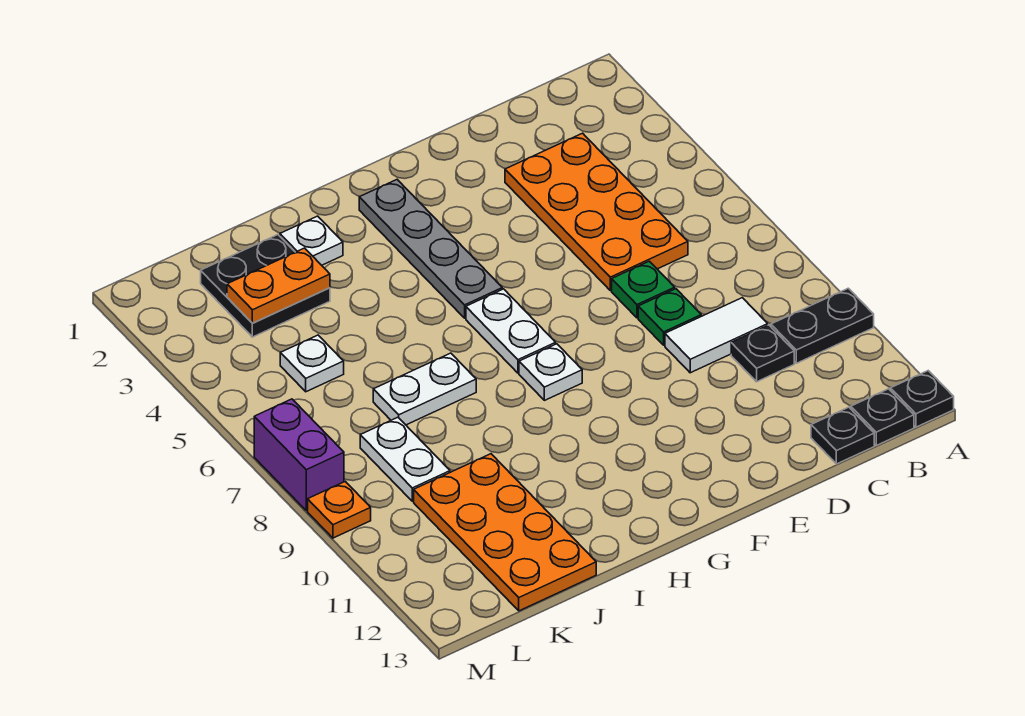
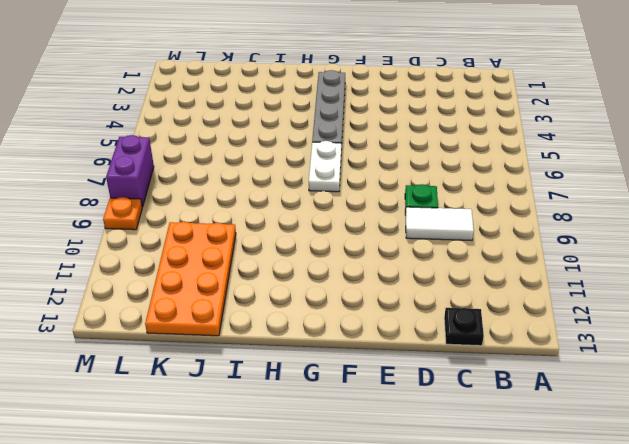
none -> black plate A10:B10 level 1
none -> black plate A13 level 1
none -> black plate B13 level 1

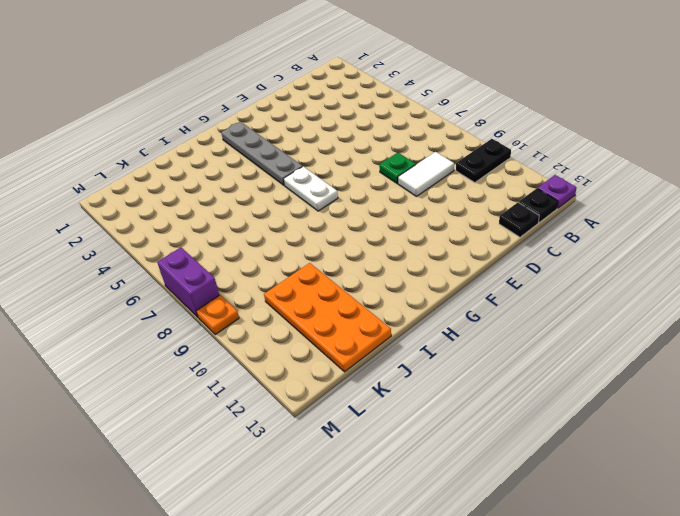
purple plate A13 level 1 -> black plate A13 level 1
none -> orange plate C3:D6 level 1
none -> black plate C10 level 1
none -> green plate D7 level 1

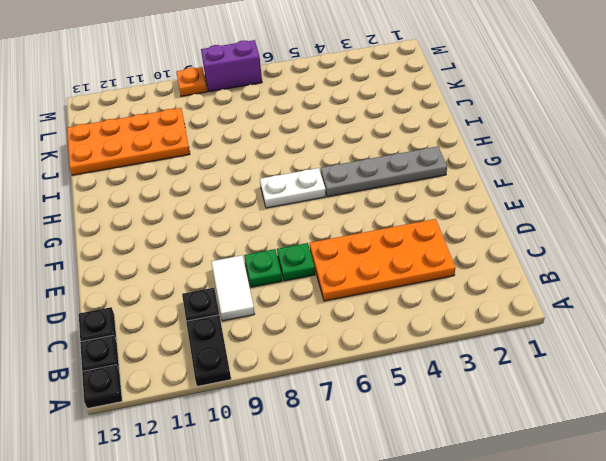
none -> white plate G8 level 1
none -> white plate I2 level 1
none -> white plate I7:J7 level 1

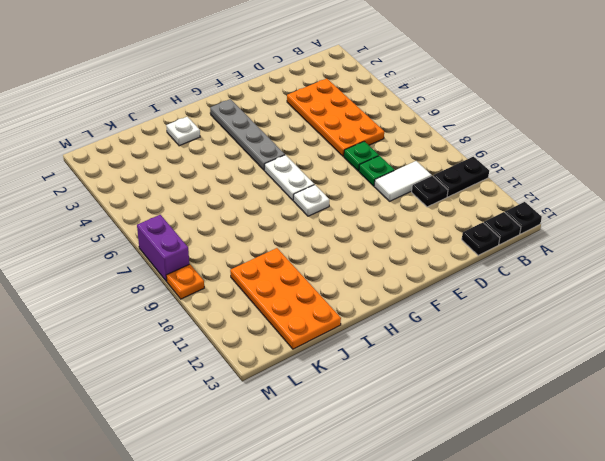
none -> white plate I7:J7 level 1
none -> black plate J2:K3 level 1
none -> white plate K5 level 1

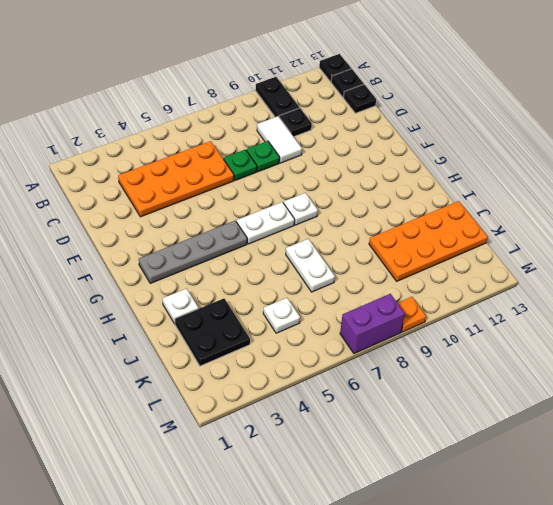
none -> white plate K8:K9 level 1
none -> orange plate J3:K3 level 2

